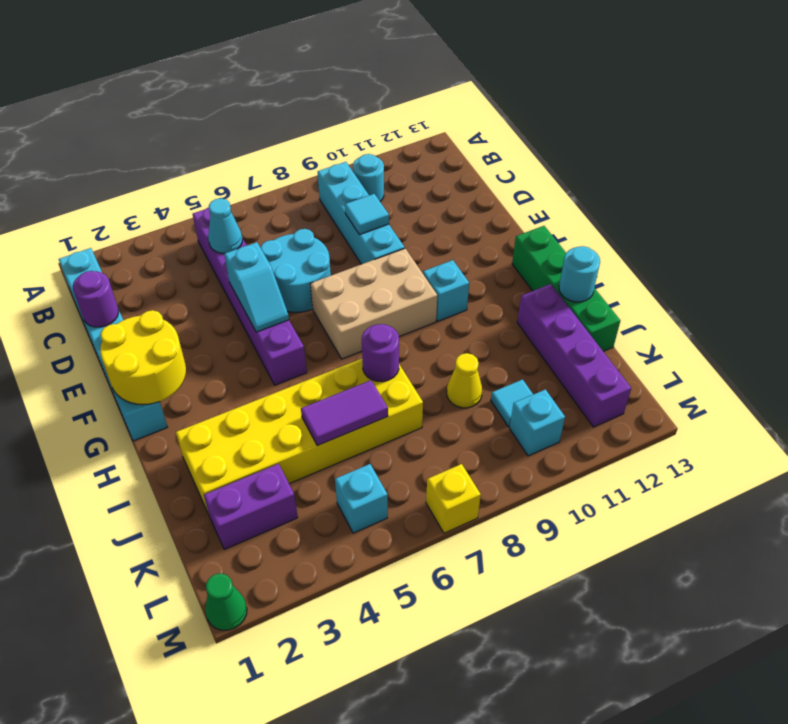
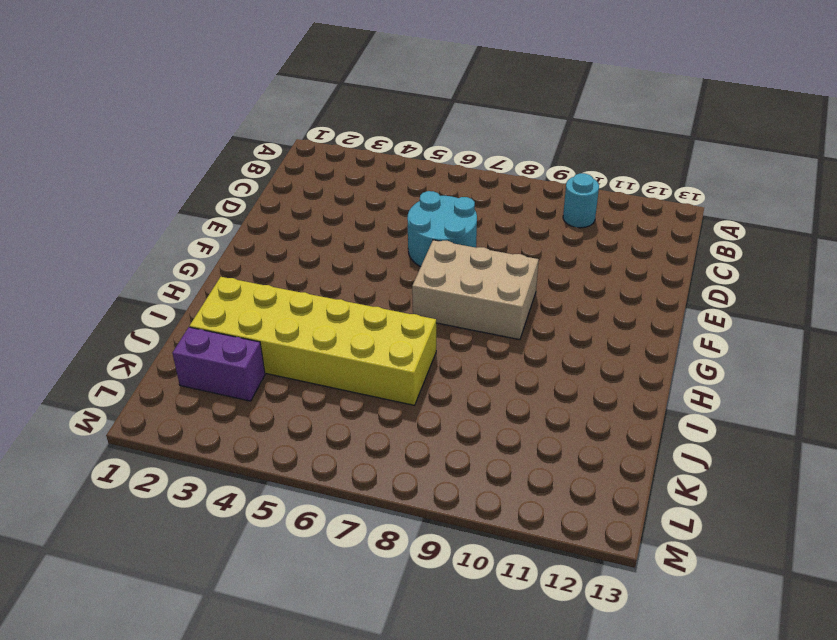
none -> cyan brick B1:G1 level 1
none -> purple brick B5:G5 level 1
none -> cyan brick B9:E9 level 1

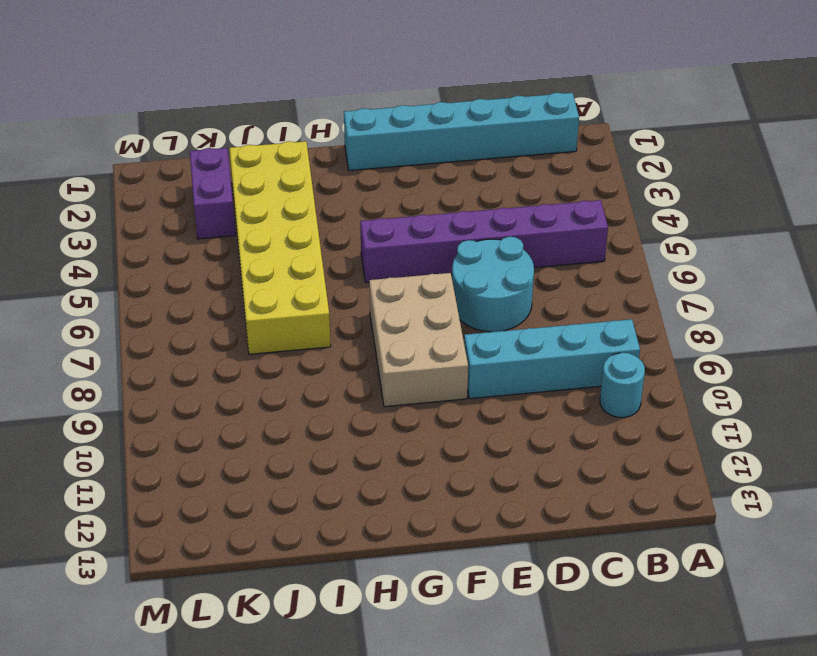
none -> cyan brick G10 level 1
none -> green brick G13:J13 level 1
none -> purple brick I12:L12 level 1

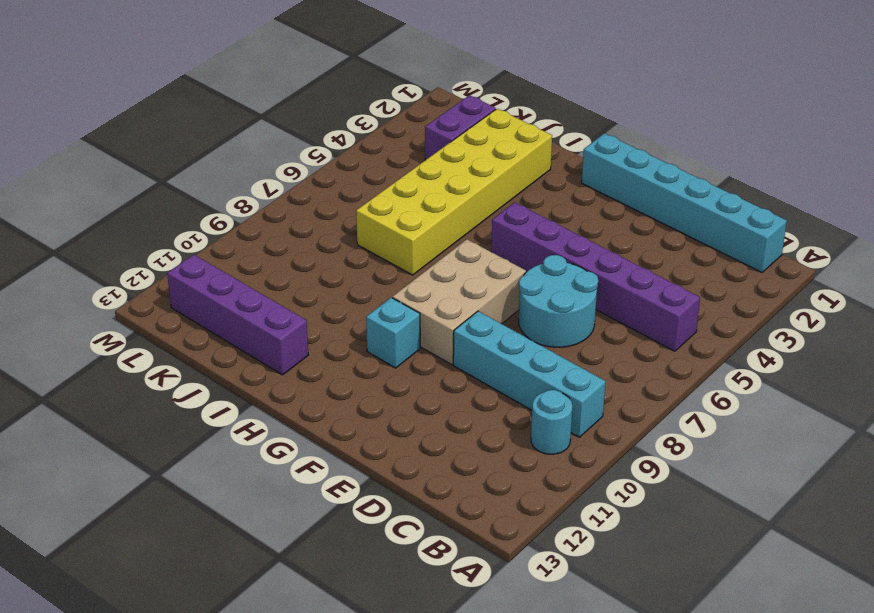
none -> green brick G13:J13 level 1
none -> yellow cone J9 level 1
none -> cyan tile K10 level 1

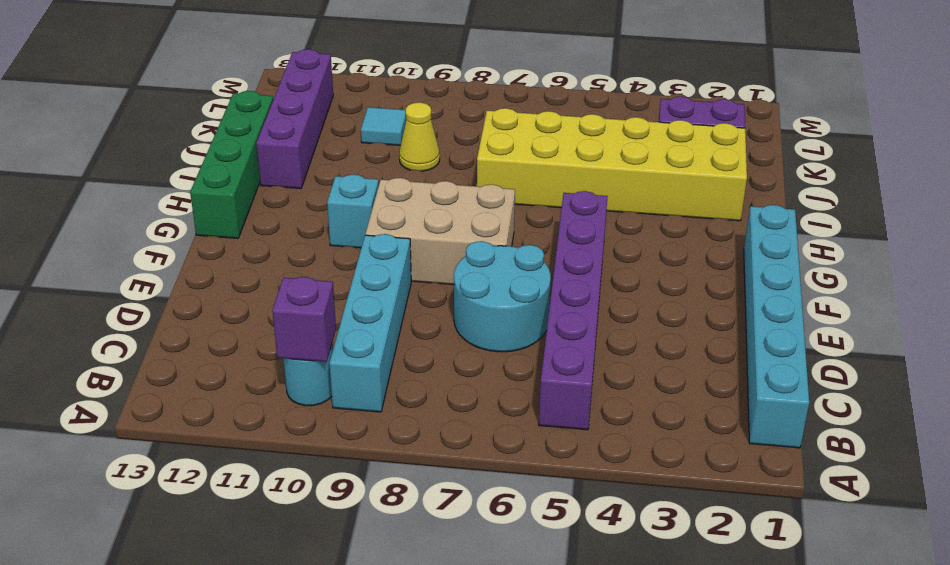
purple brick B10 level 2 -> none
none -> cyan brick L5 level 1
none -> cyan brick L10 level 1
none -> green cone M1 level 1

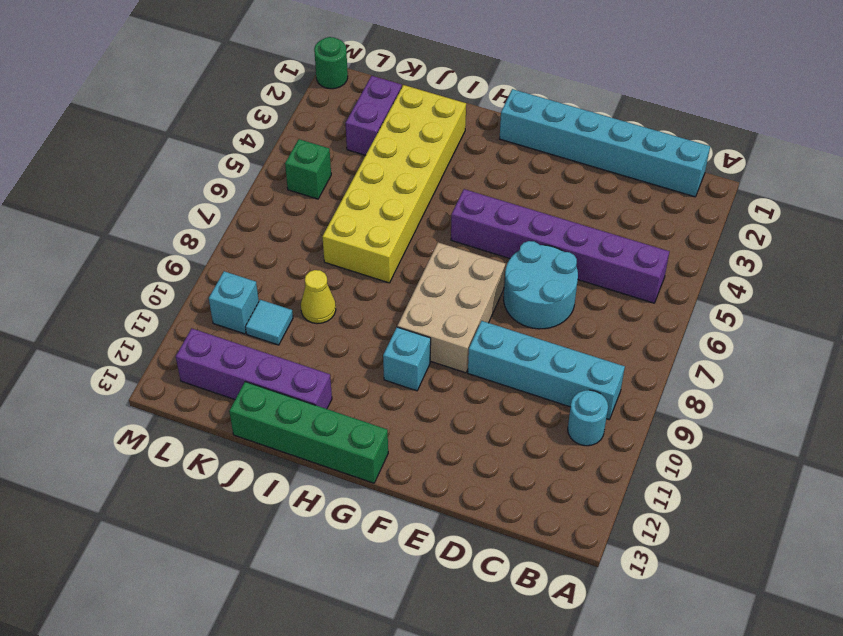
green brick L5 level 1 -> cyan brick L5 level 1
green round brick M1 level 1 -> green cone M1 level 1
none -> yellow brick M7 level 1
none -> cyan cone C5 level 2
none -> purple round brick D1 level 2

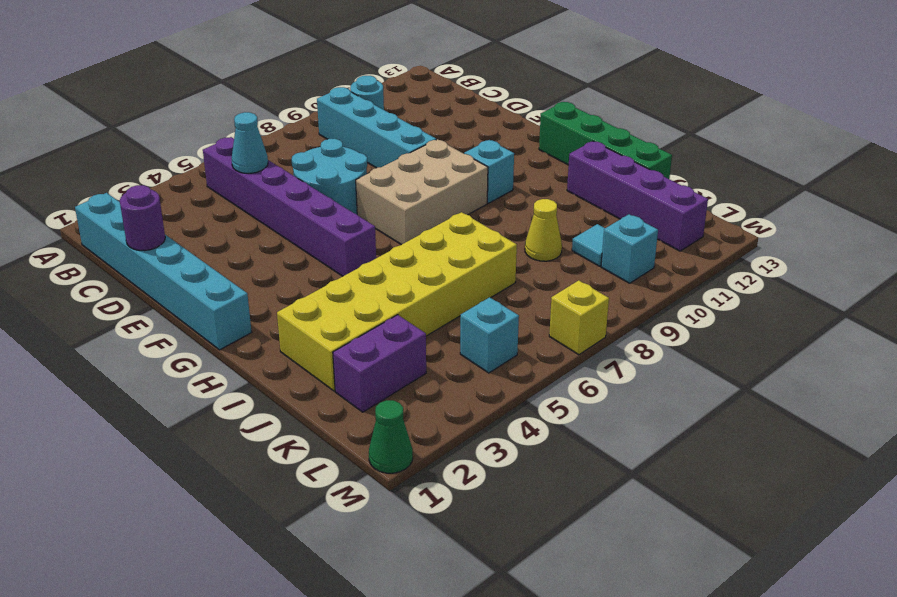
none -> cyan tile D9 level 2
none -> cyan slope E5:F5 level 2 top E
none -> yellow round brick F1:G2 level 2

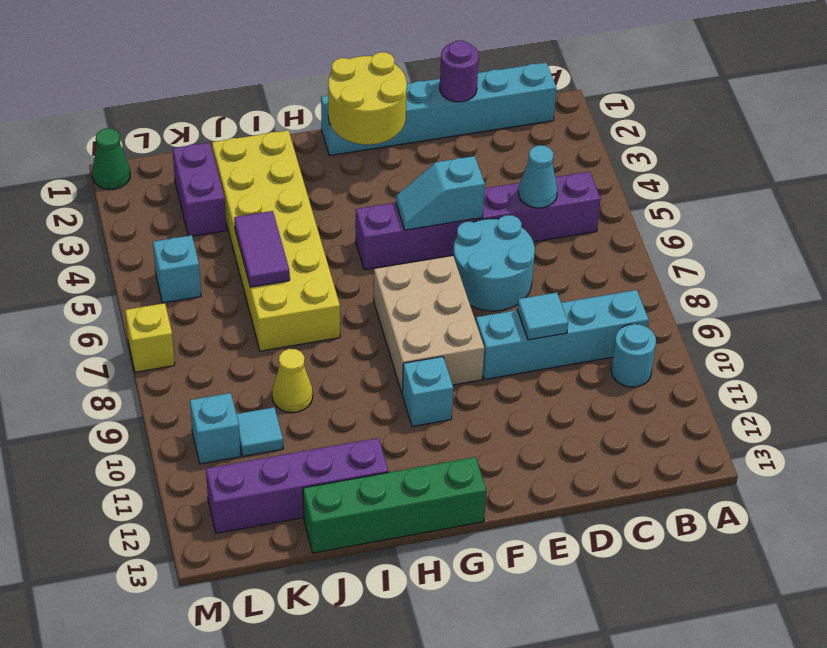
none -> purple round brick I7 level 2
none -> cyan round brick I13 level 2

